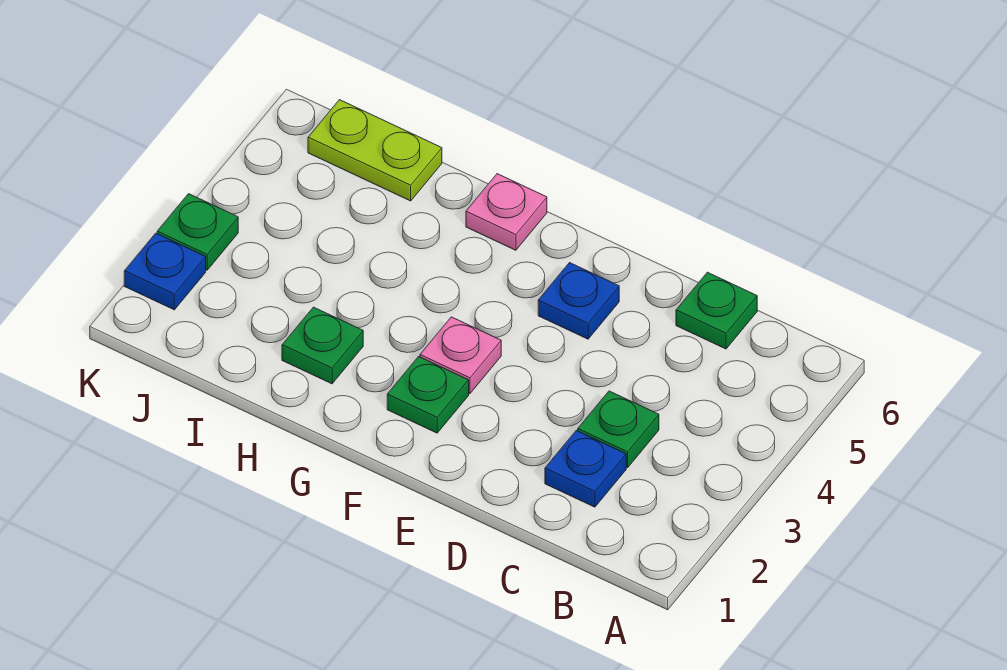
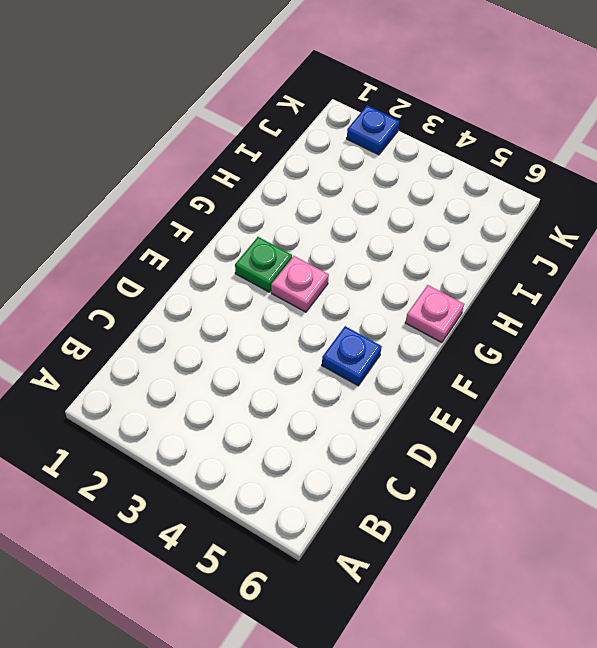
none -> blue plate C2 level 1
none -> green plate C3 level 1

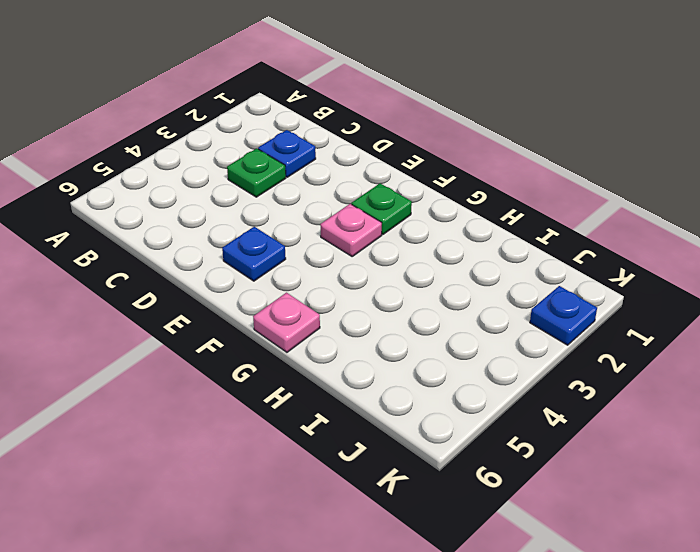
none -> green plate C6 level 1
none -> green plate H2 level 1

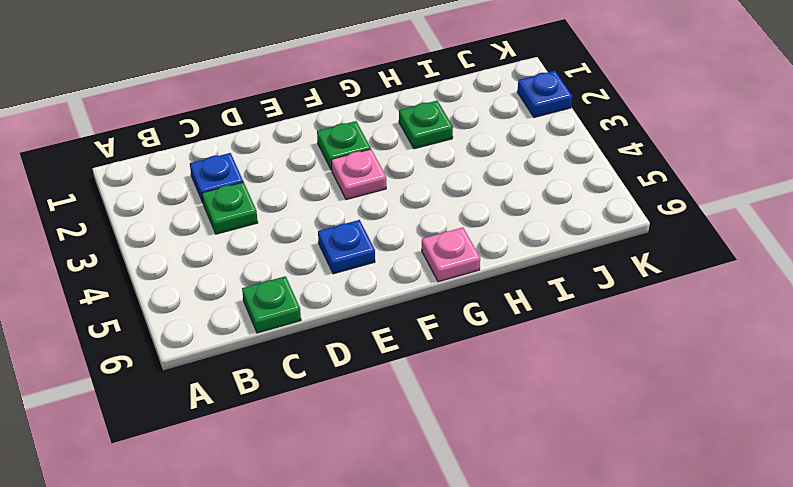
none -> lime plate I6:J6 level 1
none -> green plate K3 level 1

